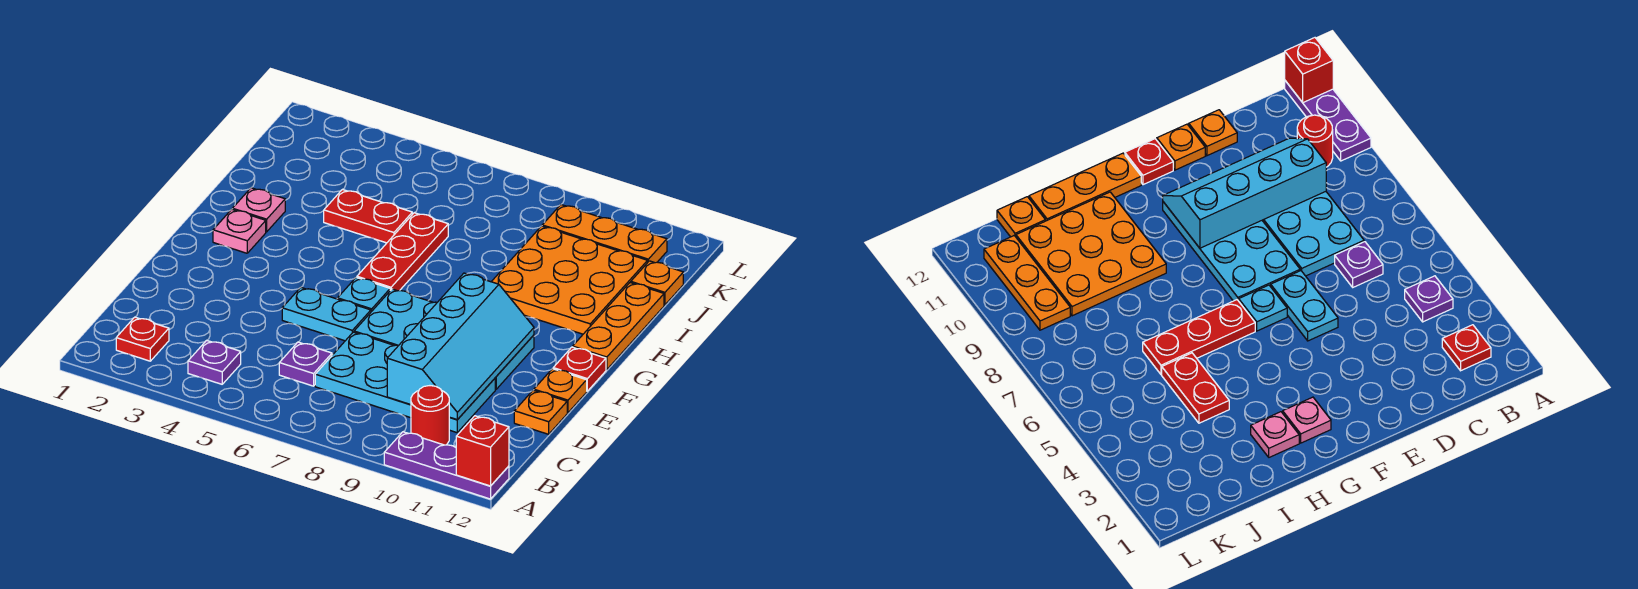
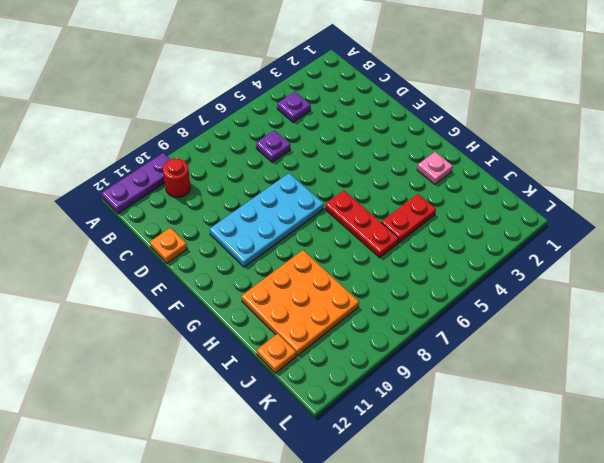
none -> red plate B2 level 1
none -> cyan plate C7:D10 level 1
none -> cyan plate E5:E6 level 1

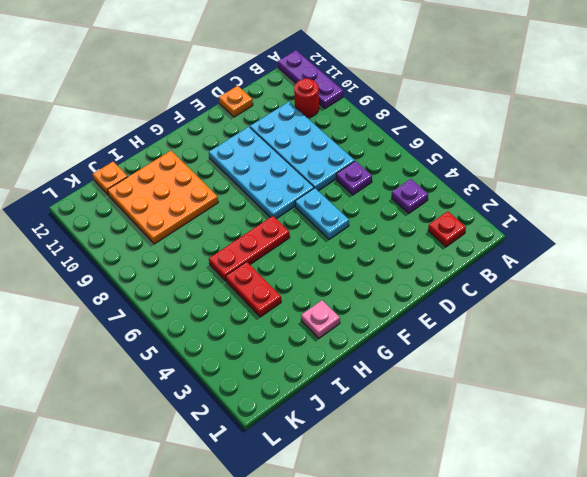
none -> orange plate E12 level 1
none -> cyan plate F6 level 1
none -> red plate F12 level 1

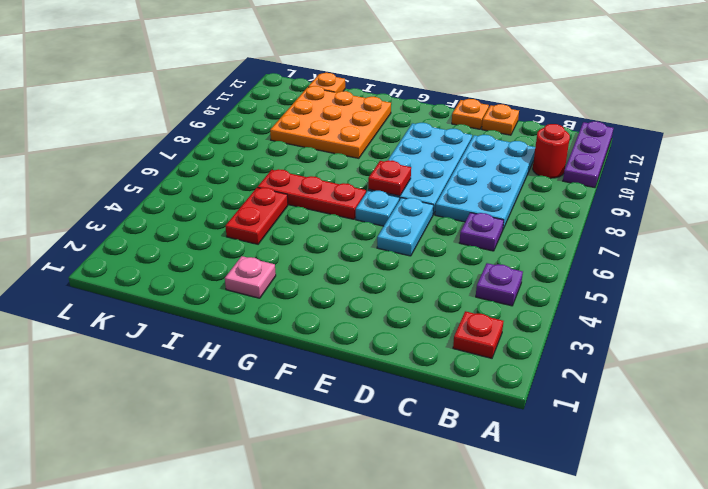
red plate F7 level 2 -> red plate F12 level 1
none -> pink plate G2 level 1
none -> orange plate G12:I12 level 1
none -> orange plate K9:K11 level 1

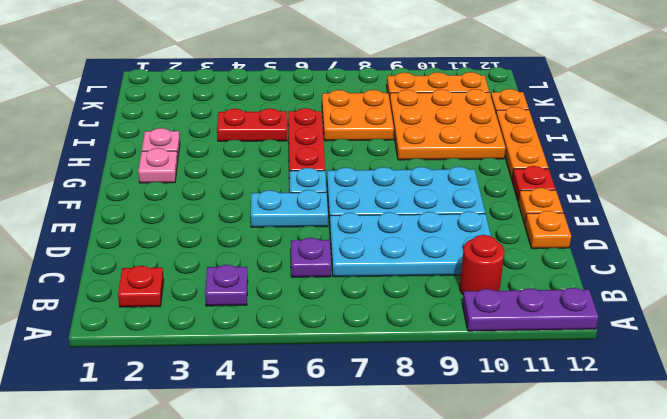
orange plate I7:J8 level 1 -> none
none -> red brick A12 level 2
none -> cyan slope C9:F10 level 2 top 9

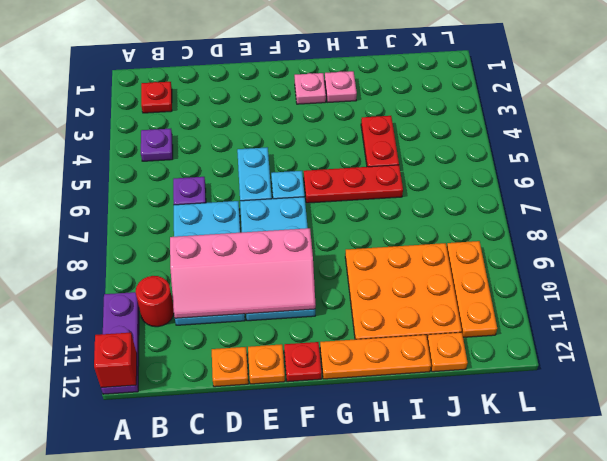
pink slope C9:F10 level 2 top 9 -> cyan slope C9:F10 level 2 top 9

